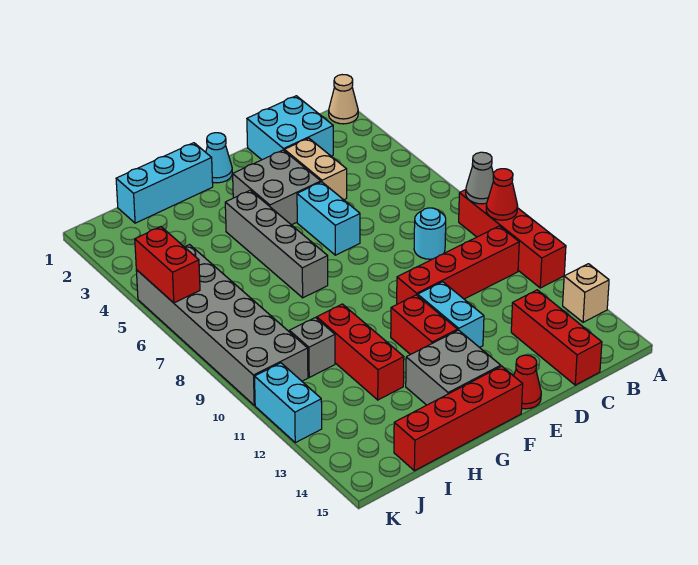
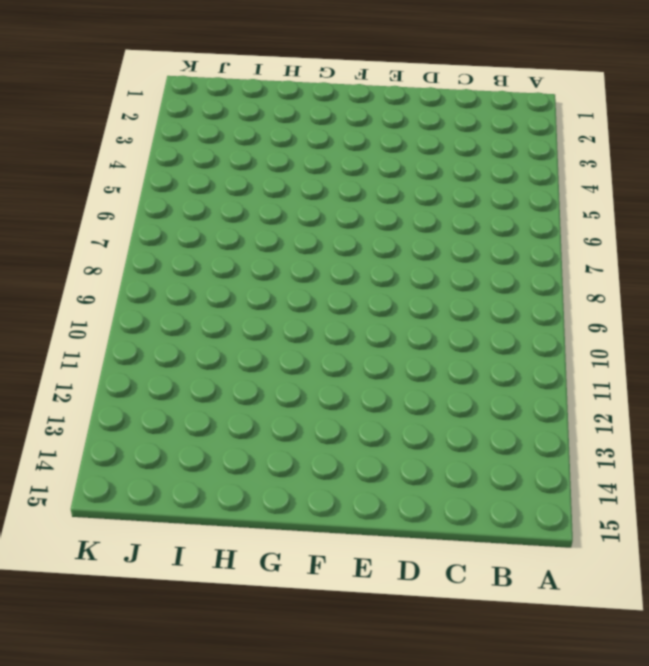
none -> tan cone A1 level 1
none -> red brick A8:A11 level 1
none -> tan brick A13 level 1

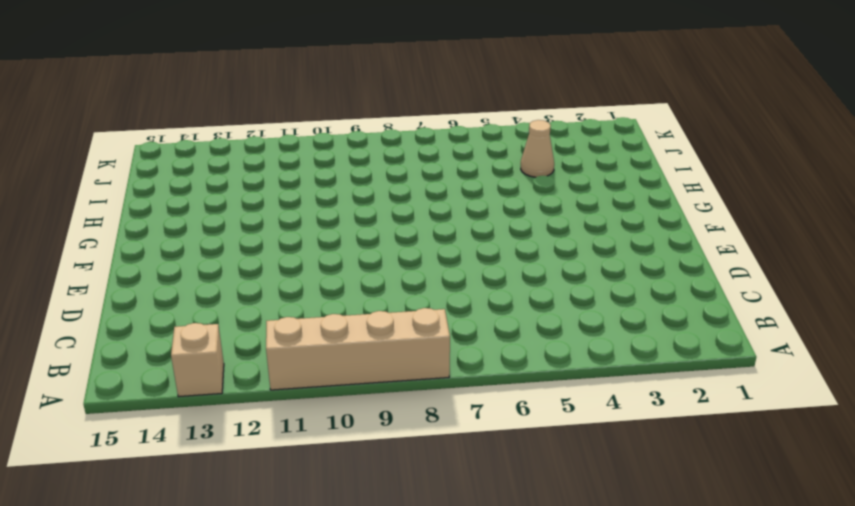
tan brick A8:A11 level 1 -> red brick A8:A11 level 1
tan cone I4 level 1 -> tan cone A1 level 1
none -> red brick B10:E10 level 1
none -> cyan brick C1:D2 level 1
none -> cyan round brick C8 level 1

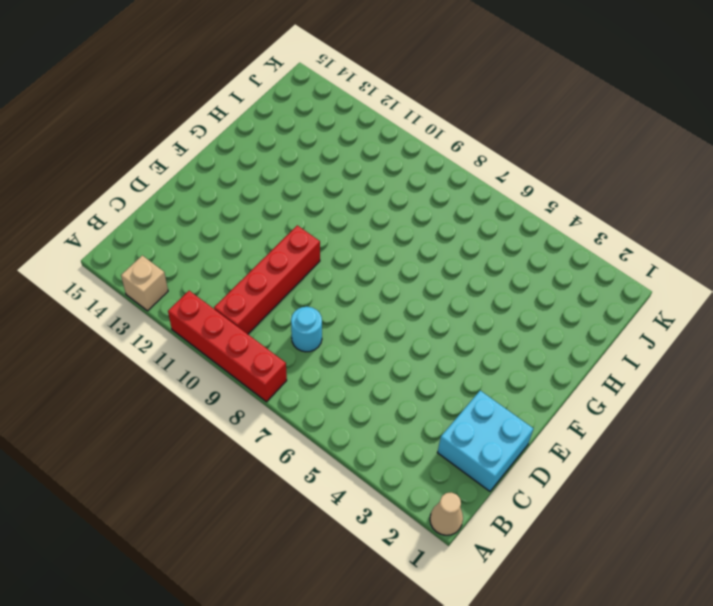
none -> red brick C13:C15 level 1
none -> tan brick D3:D4 level 1
none -> grey brick E3:F4 level 1

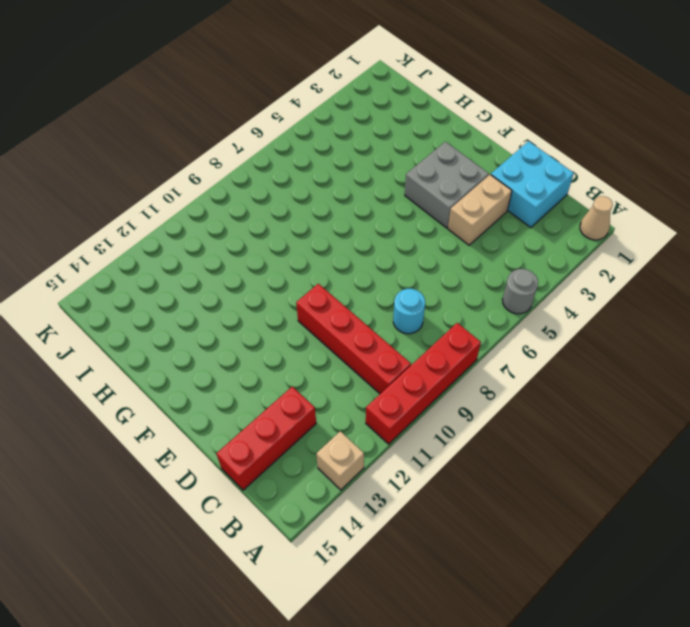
grey round brick A5 level 1 -> none
none -> cyan brick E5:E6 level 1
none -> cyan brick E11:E12 level 1
none -> red cone E15 level 1

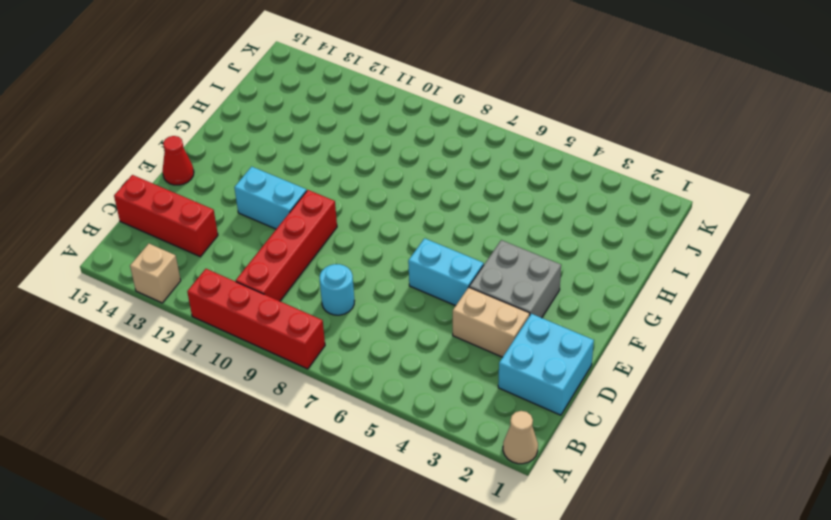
none -> cyan cone F1 level 1
none -> red brick F11:F12 level 1
none -> grey brick F13:G14 level 1

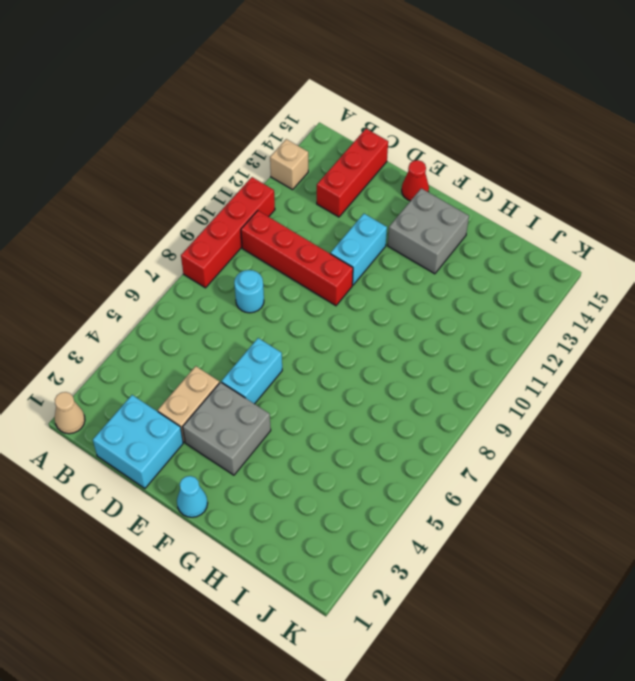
none -> red brick F11:F12 level 1
none -> red brick F15:I15 level 1
none -> cyan brick G1:I1 level 1

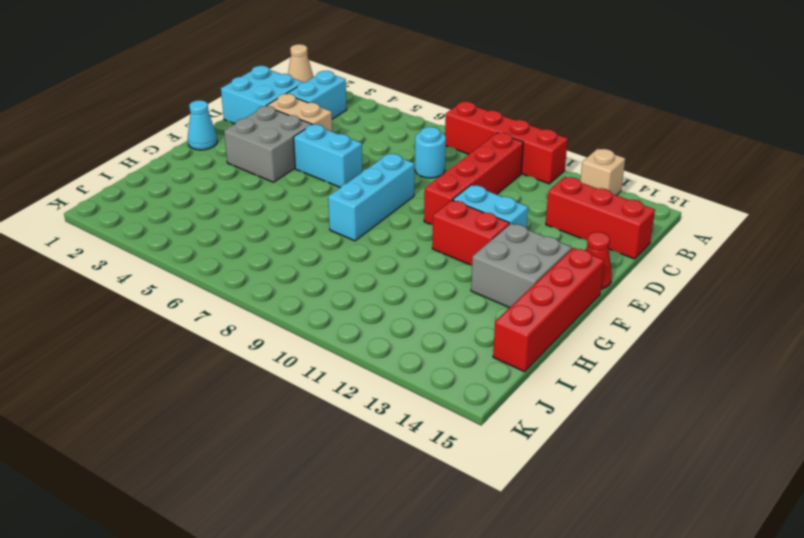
cyan brick B3:C3 level 1 -> cyan brick K11:K12 level 1
cyan brick E8:G8 level 1 -> cyan brick G1:I1 level 1
none -> grey brick G4:G7 level 1
none -> red brick H10:H12 level 1
none -> grey brick I10 level 1

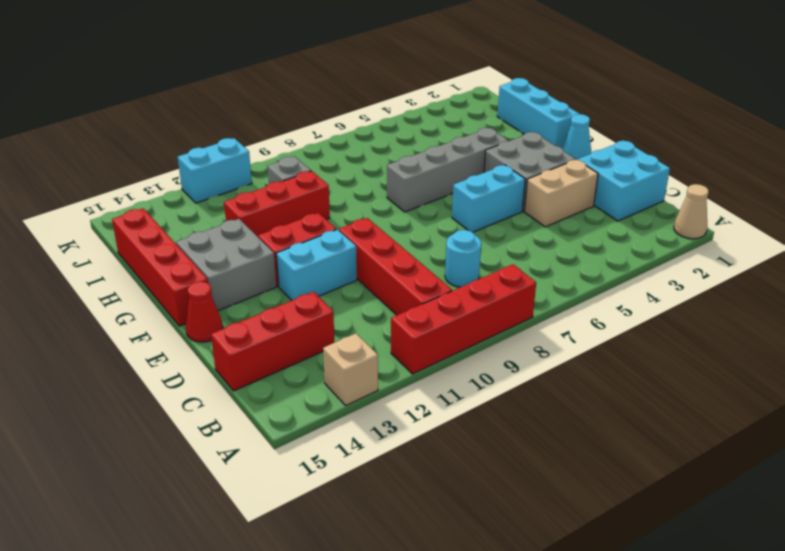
none -> grey brick J5:K10 level 1
none -> grey cone A8 level 2
none -> red cone A9 level 2

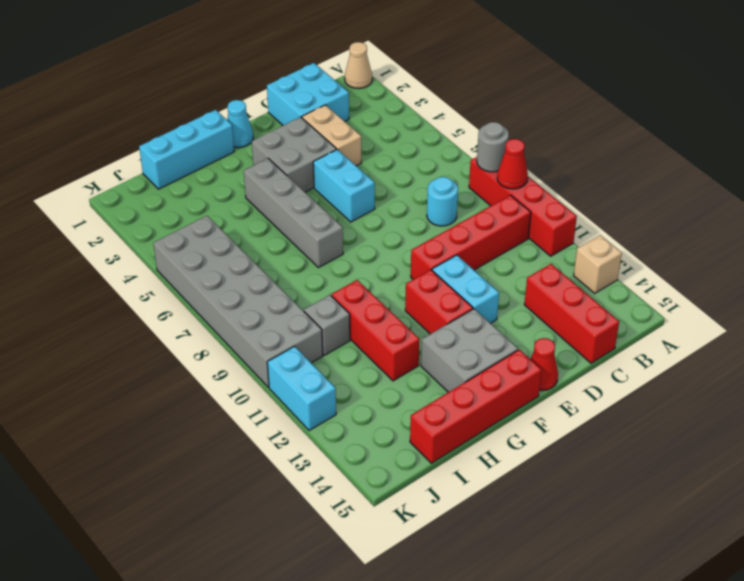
grey round brick A8 level 2 -> grey cone A8 level 2
none -> red brick K5:K6 level 2

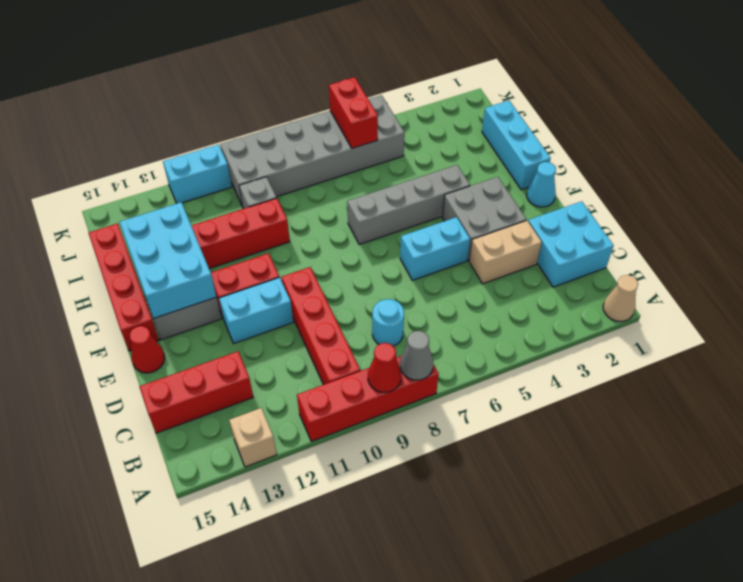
cyan brick F13:H14 level 2 -> none
red brick J6:K6 level 2 -> red brick K5:K6 level 2

